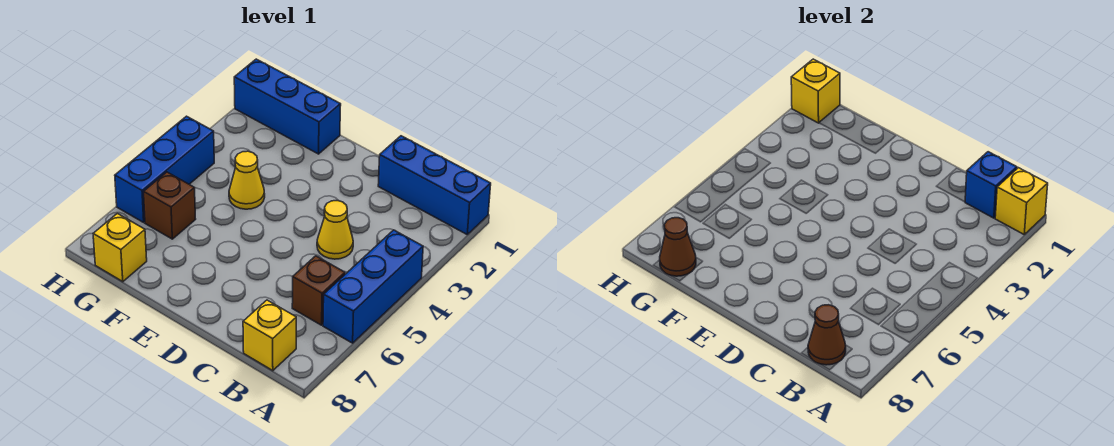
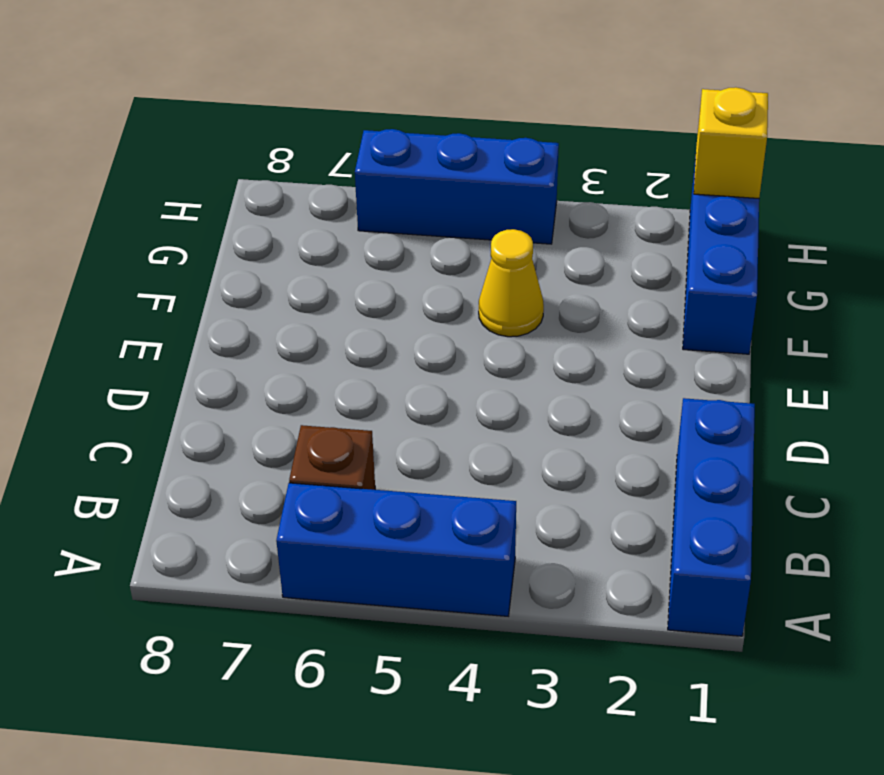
none -> yellow brick B8 level 1
none -> yellow cone C4 level 1
none -> brown brick G6 level 1

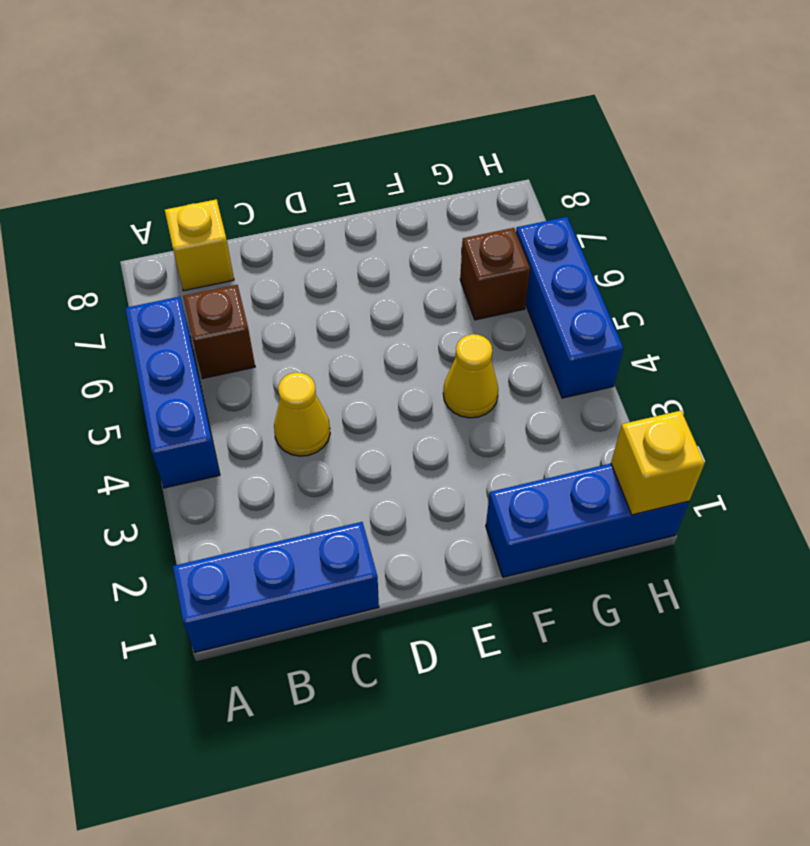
none -> yellow brick G8 level 1
none -> yellow brick A1 level 2
none -> blue brick B1 level 2

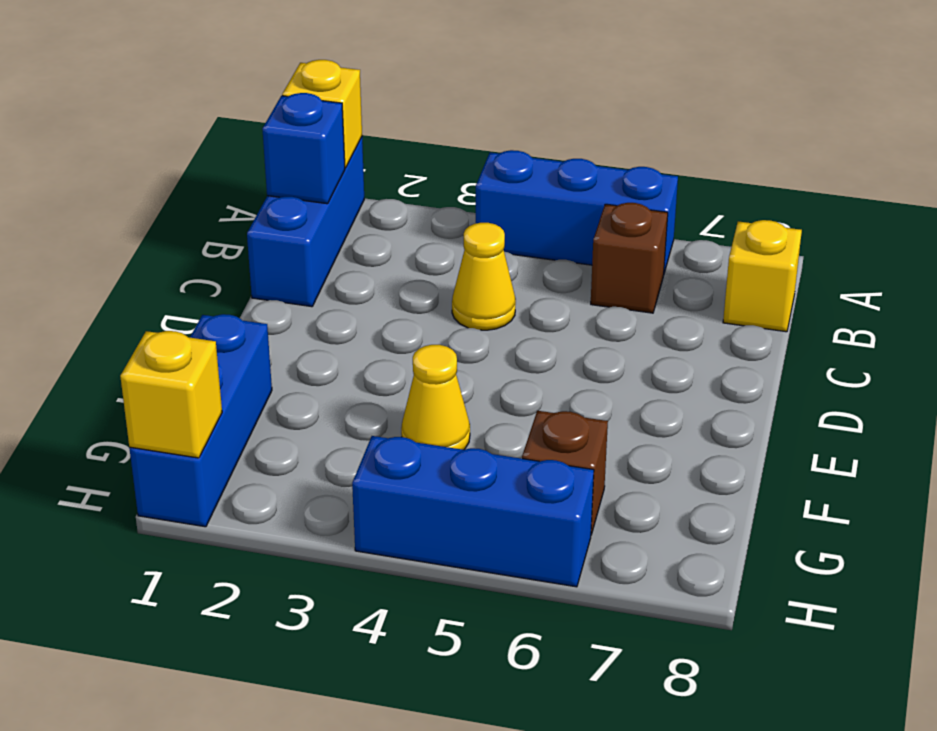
none -> yellow brick G8 level 1
none -> brown cone B8 level 2
none -> brown cone G8 level 2

